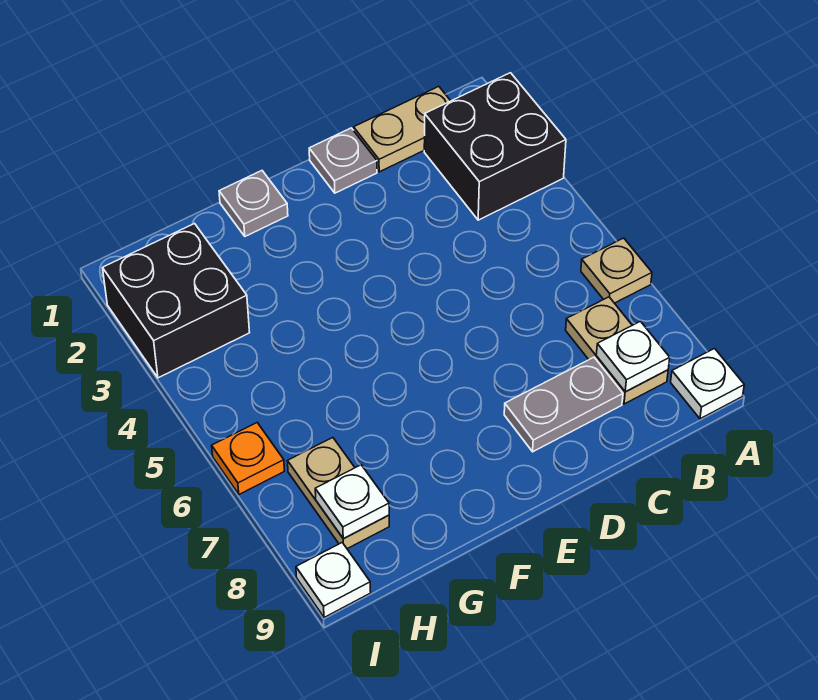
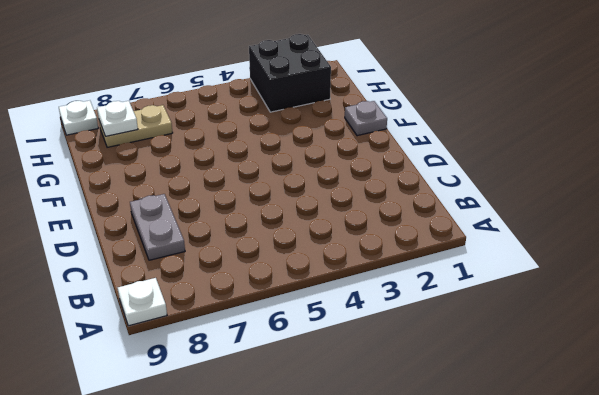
none -> black brick A2:B3 level 1
none -> tan plate A6 level 1
none -> tan plate B1:C1 level 1

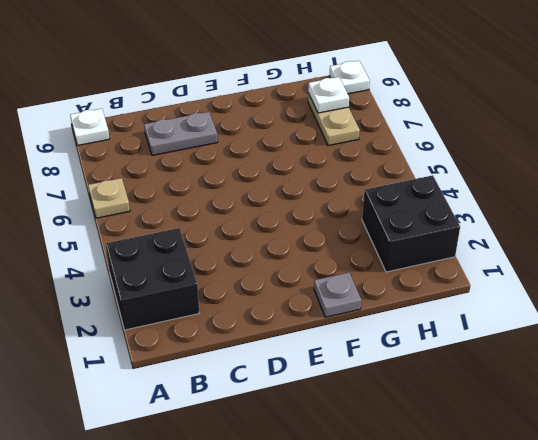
none -> tan plate B1:C1 level 1
none -> tan plate B7:B8 level 1
none -> grey plate D1 level 1

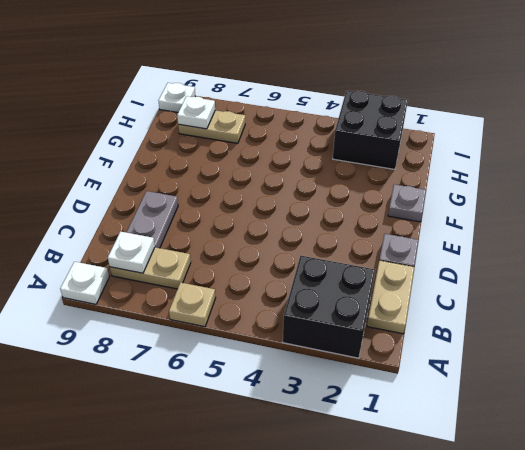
none -> orange plate I6 level 1

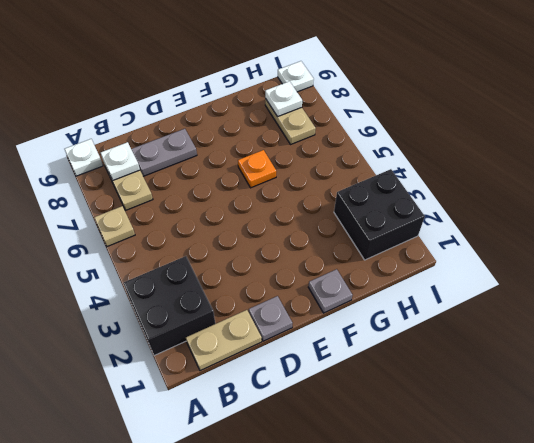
orange plate F6 level 1 -> orange plate I6 level 1

